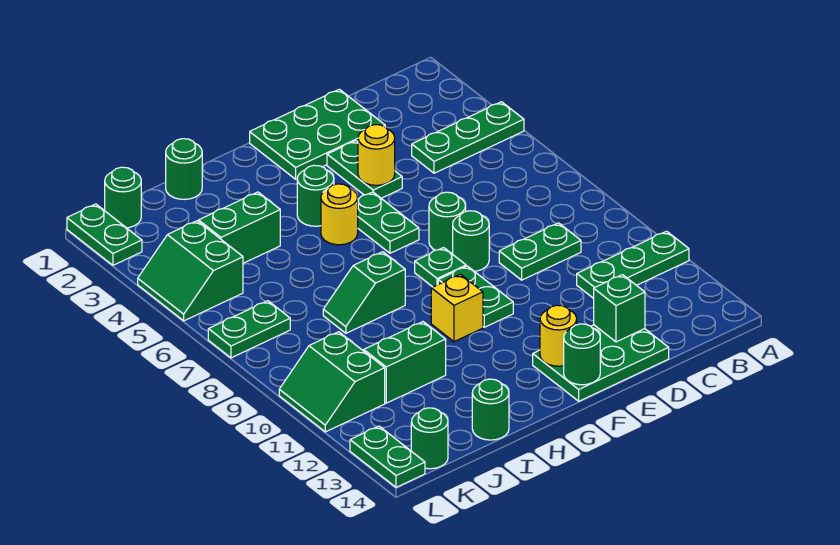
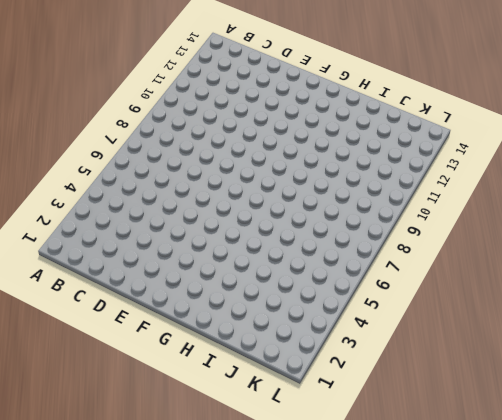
none -> green plate A4:C4 level 1
none -> green plate A11:C11 level 1
none -> green plate C9:D9 level 1
none -> green plate D1:F2 level 1

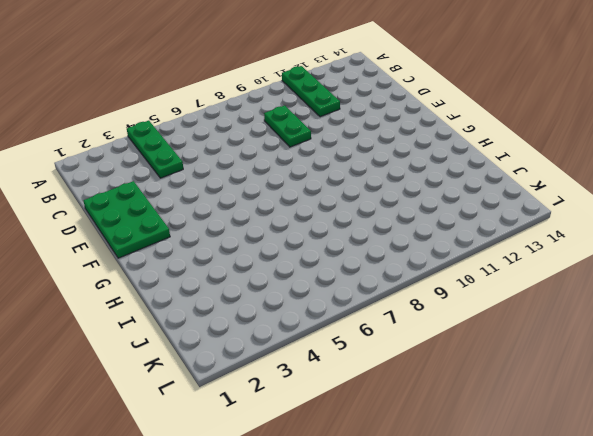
none -> green plate D13:F14 level 1
none -> green plate E3:E4 level 1
none -> green round brick E7 level 1
none -> green round brick E8 level 1

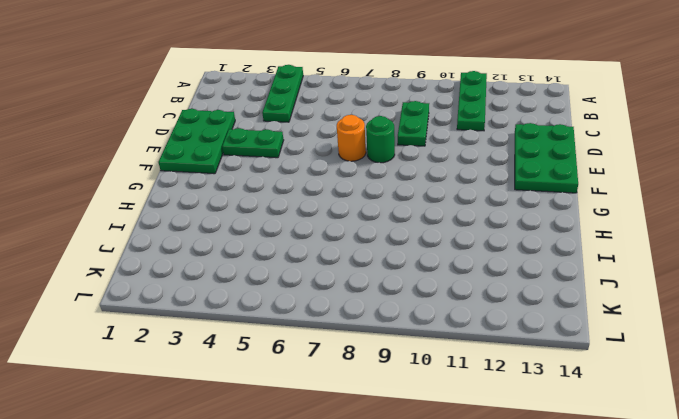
orange round brick E7 level 1 -> green round brick E7 level 1
none -> green plate F5:F6 level 1
none -> green plate F8 level 1
none -> green plate F9:F10 level 1
none -> green round brick G4 level 1

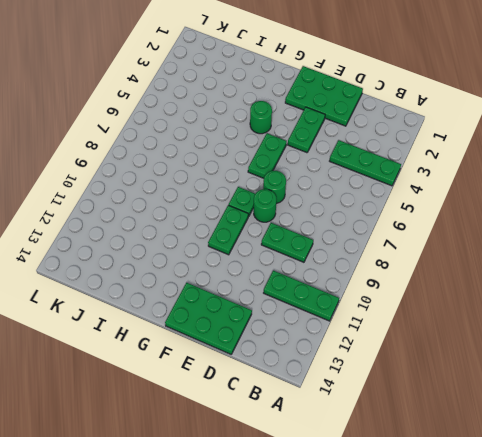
none -> yellow round brick G5 level 1
none -> yellow brick G10 level 1
none -> green slope H8:I8 level 1 top H
none -> green round brick I1 level 1

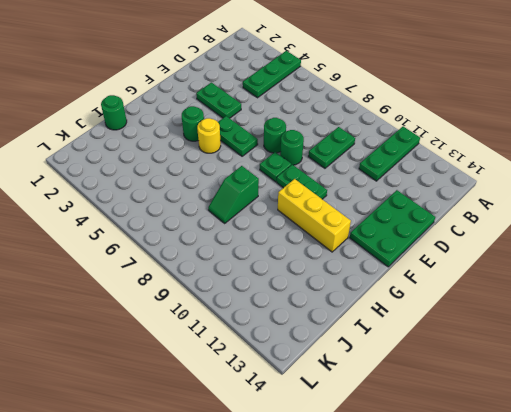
yellow brick G10:G12 level 1 -> yellow brick G10 level 1
none -> green plate D1:F2 level 1
none -> green brick I4:J4 level 1
none -> green brick I11:J11 level 1
none -> green round brick I14 level 1

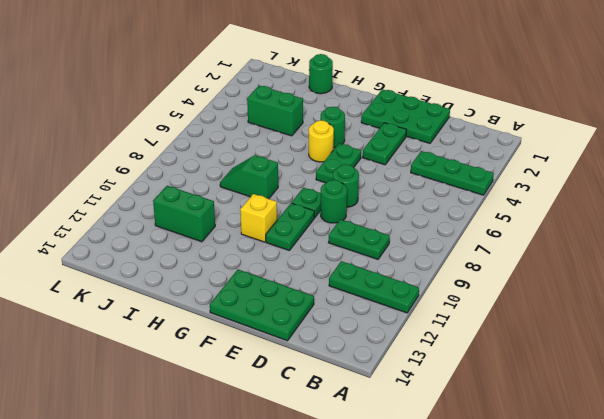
none -> green round brick I14 level 1
none -> green round brick K1 level 1
none -> green slope K4:L5 level 1 top K
none -> green plate K7:L7 level 1

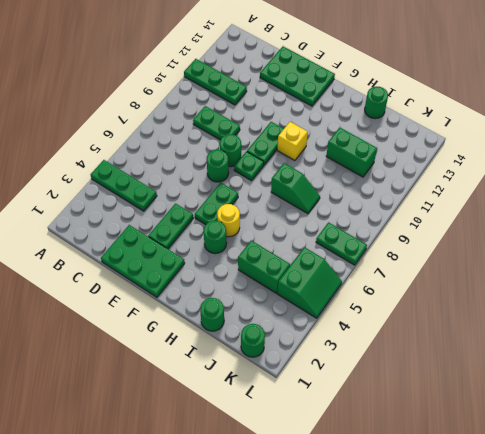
none -> green slope K10:L11 level 1 top K
none -> green round brick K14 level 1
none -> green plate L1:L2 level 1
none -> green plate L13:L14 level 1

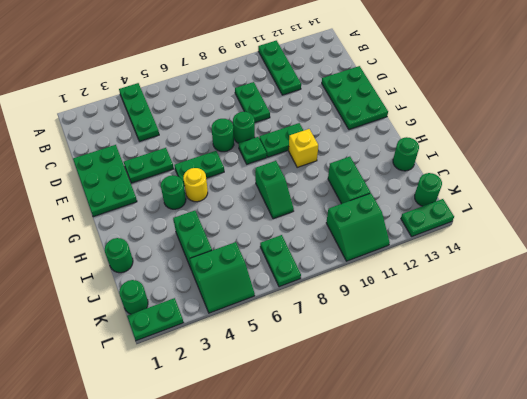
none -> green brick D13 level 2
none -> yellow round brick E4 level 2
none -> yellow round brick F13 level 2
none -> green round brick F14 level 2

